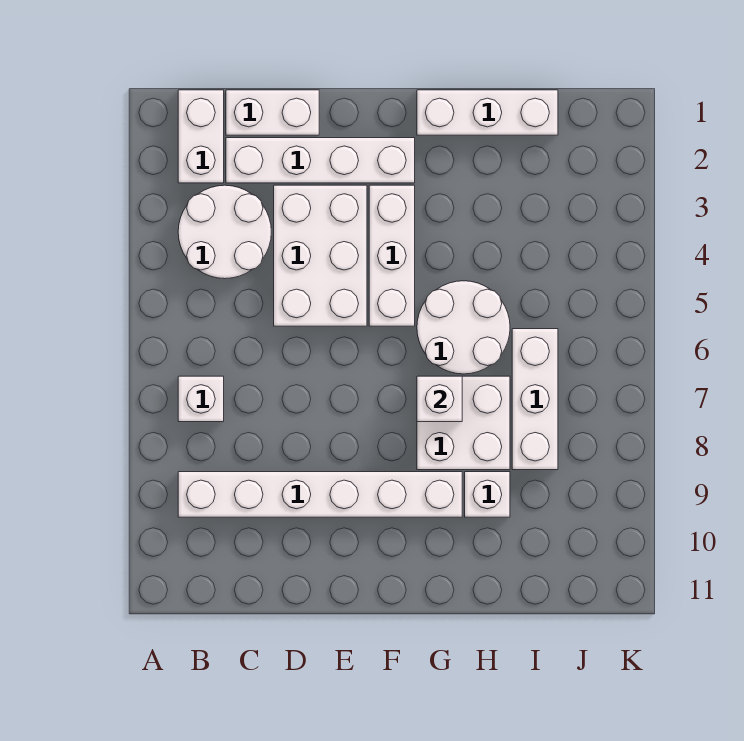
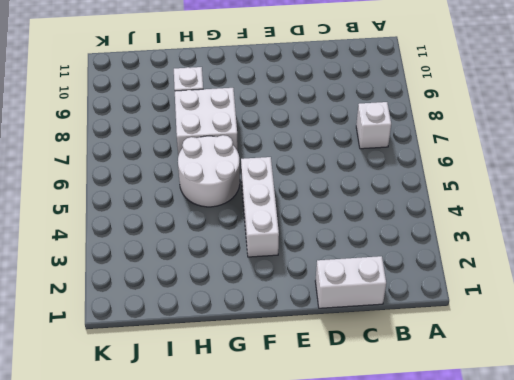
none -> white brick B1:B2 level 1
none -> white round brick B3:C4 level 1
none -> white brick B9:G9 level 1

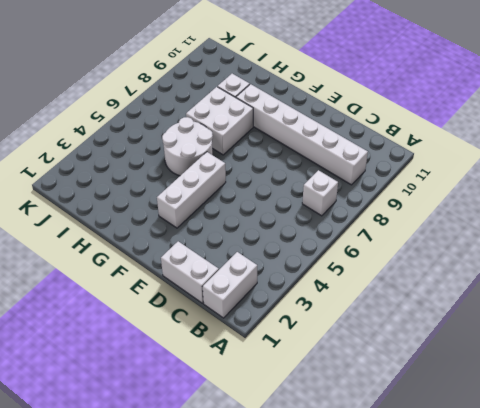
none -> white round brick B3:C4 level 1
none -> white brick C2:F2 level 1
none -> white brick D3:E5 level 1

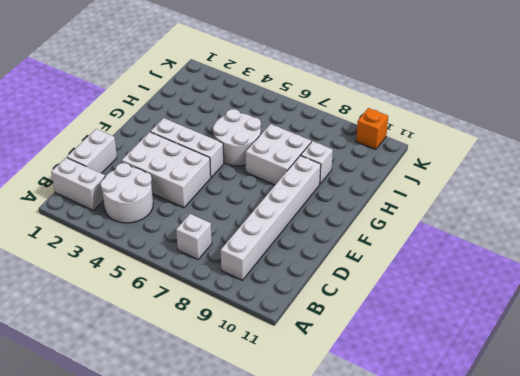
orange brick K10 level 1 -> none
none -> white brick C2:F2 level 1
none -> white brick G1:I1 level 1
none -> white brick I6:I8 level 1

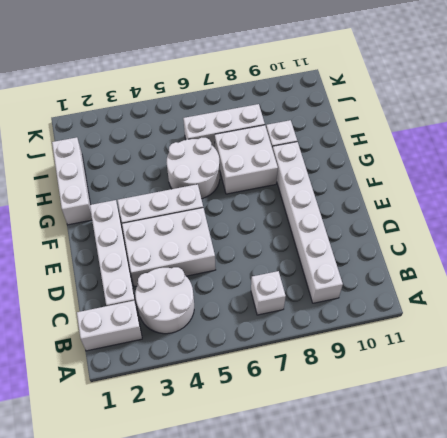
none -> white brick C1:D1 level 1
none -> white brick G7 level 2

